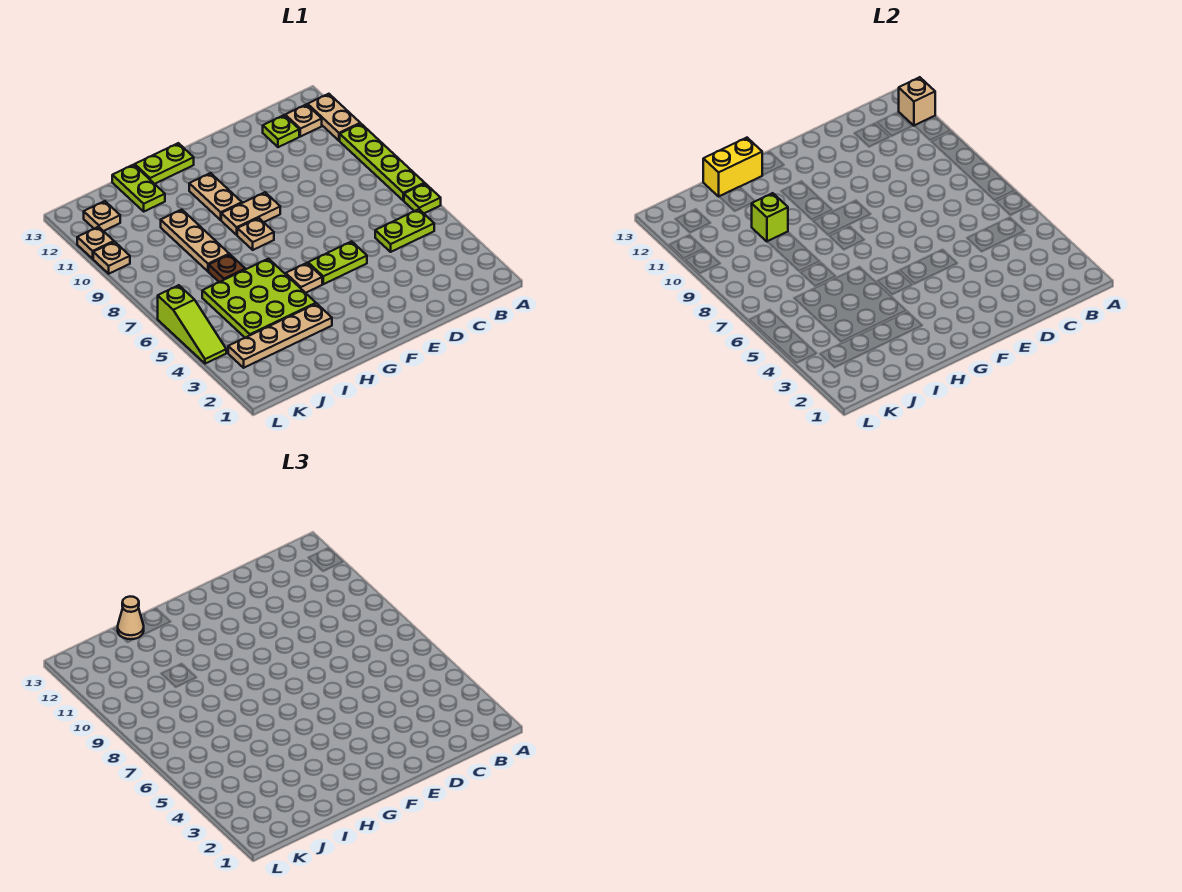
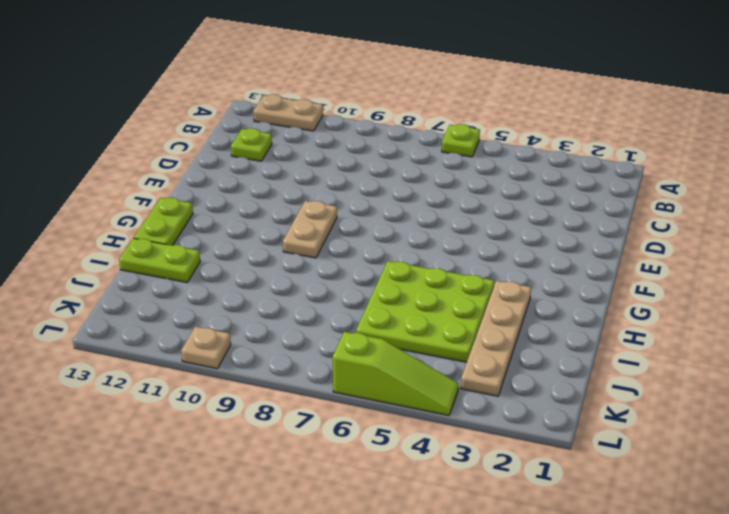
none -> lime plate A7:A10 level 1
none -> lime plate B5:C5 level 1
none -> tan plate B12 level 1

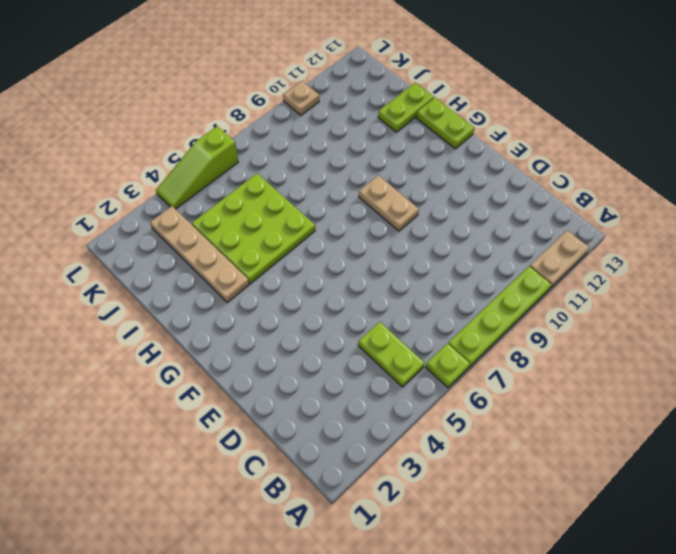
none -> tan plate B12 level 1
none -> lime plate C12 level 1
none -> lime plate E5:F5 level 1

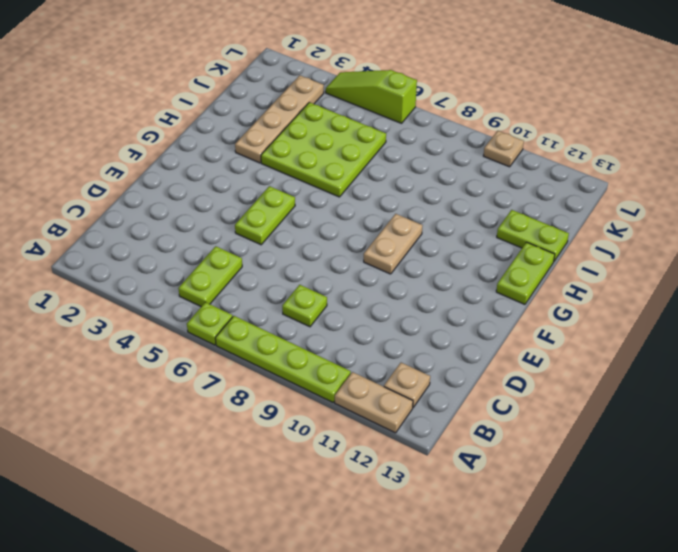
lime plate C8 level 1 -> lime plate C12 level 1
none -> tan plate G5 level 1
none -> tan plate G8 level 1
none -> tan plate G10:G11 level 1

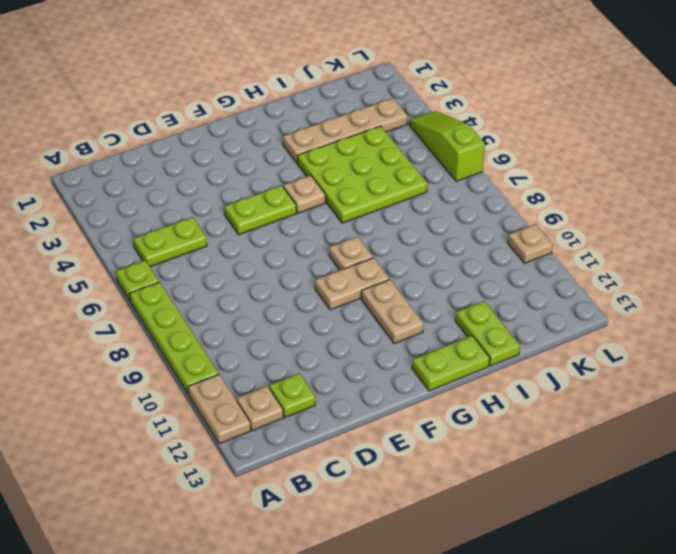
none -> brown plate I7 level 1
none -> tan plate I8:I10 level 1
none -> tan plate K12 level 1

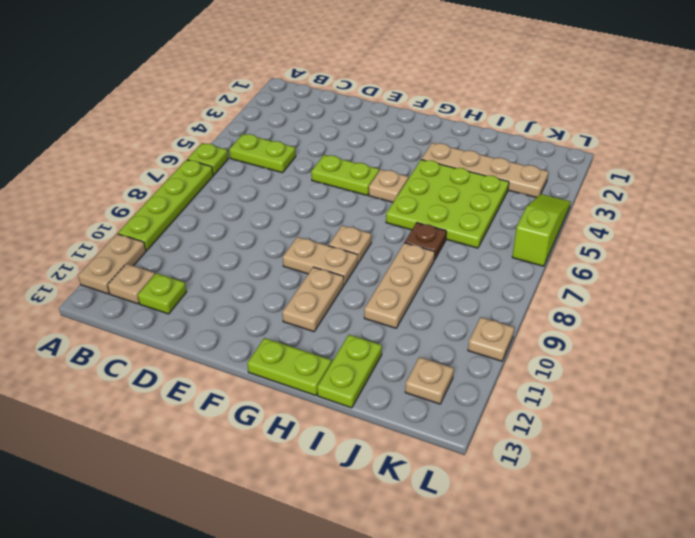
none -> tan plate L11 level 1
none -> tan brick A12 level 2
none -> yellow brick H13:I13 level 2

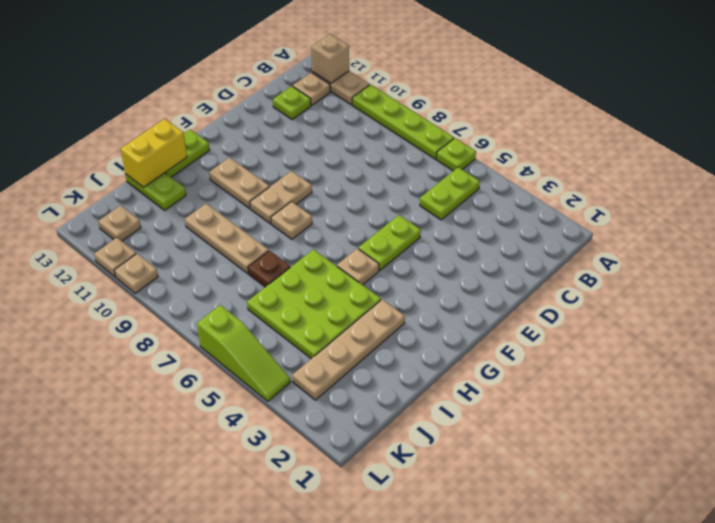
none -> lime brick I10 level 2
none -> tan cone I13 level 3

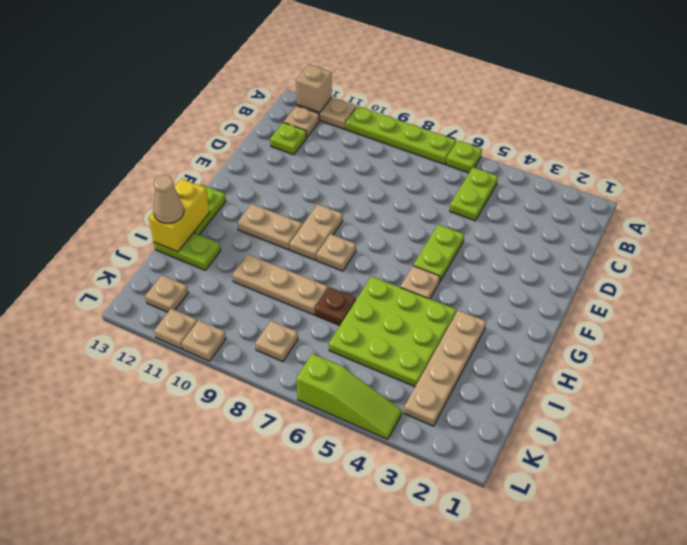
tan plate K8 level 1 -> none
none -> lime brick I10 level 2

